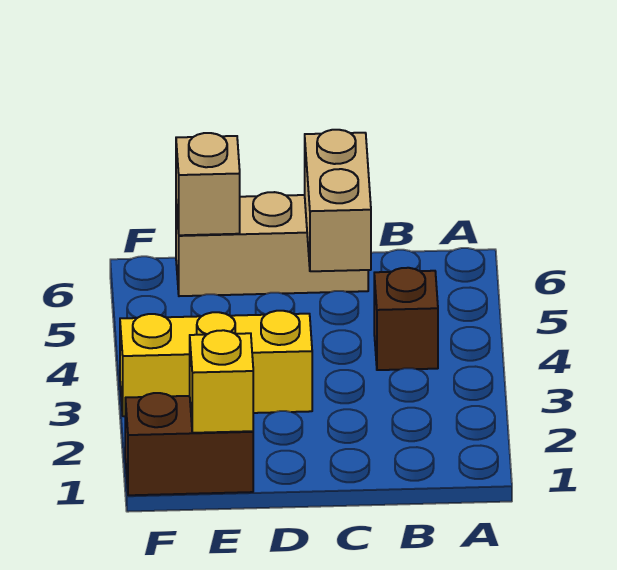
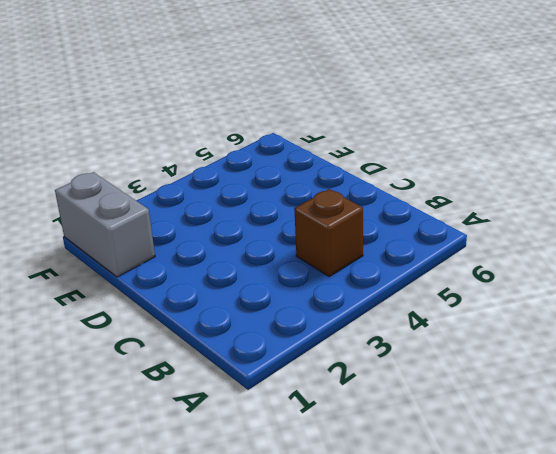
grey brick E1:F1 level 1 -> brown brick E1:F1 level 1
none -> tan brick C6:E6 level 1
none -> yellow brick D3:F3 level 1

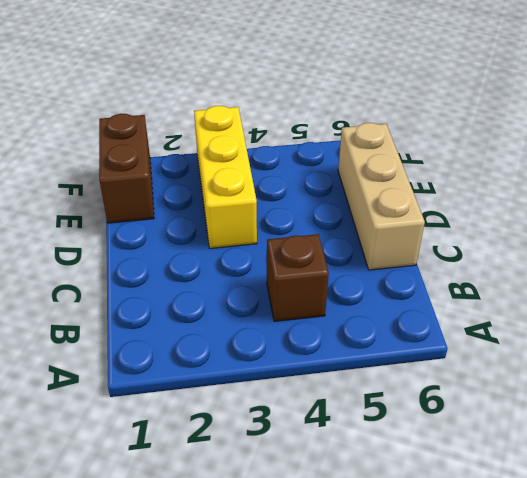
none -> tan brick C5:C6 level 2
none -> yellow brick E1 level 2

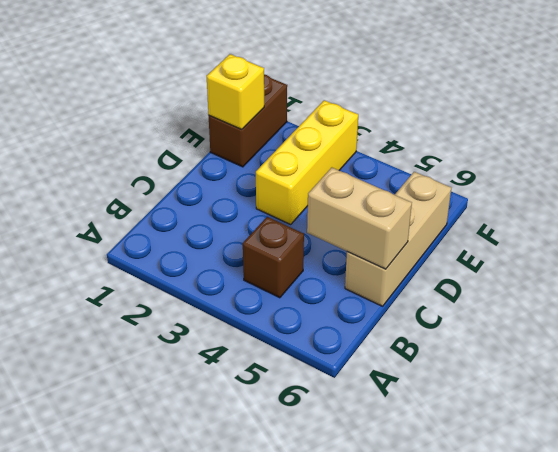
none -> tan brick E6 level 2

